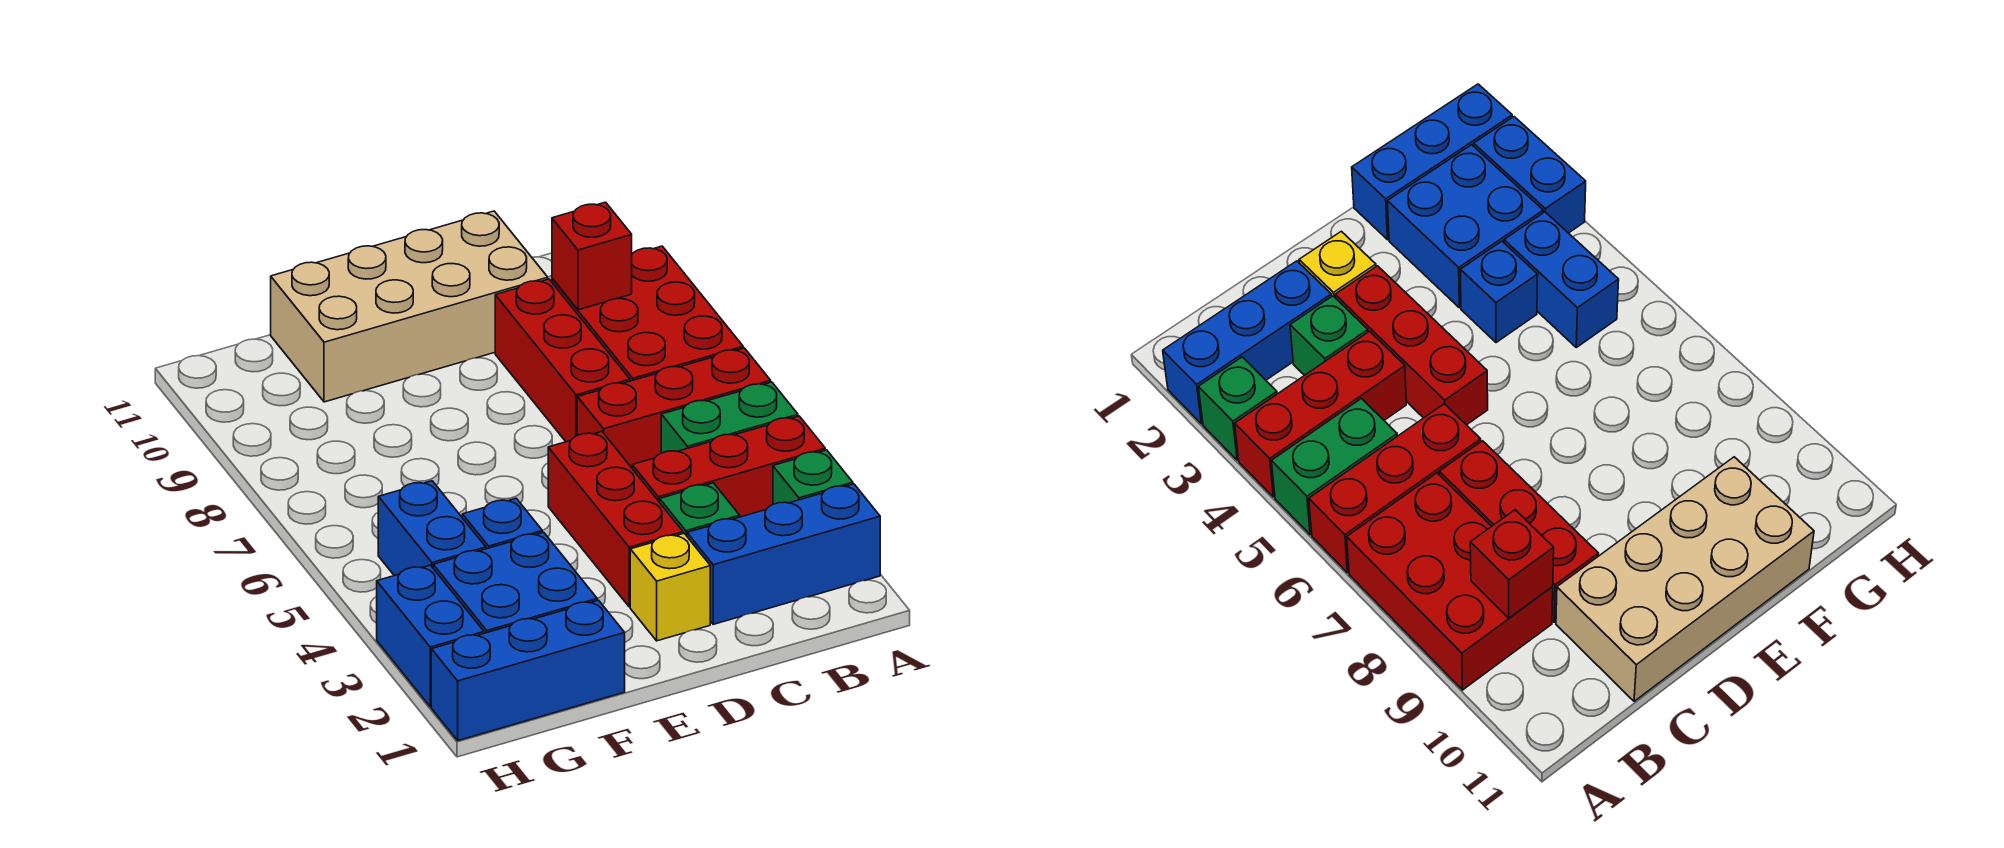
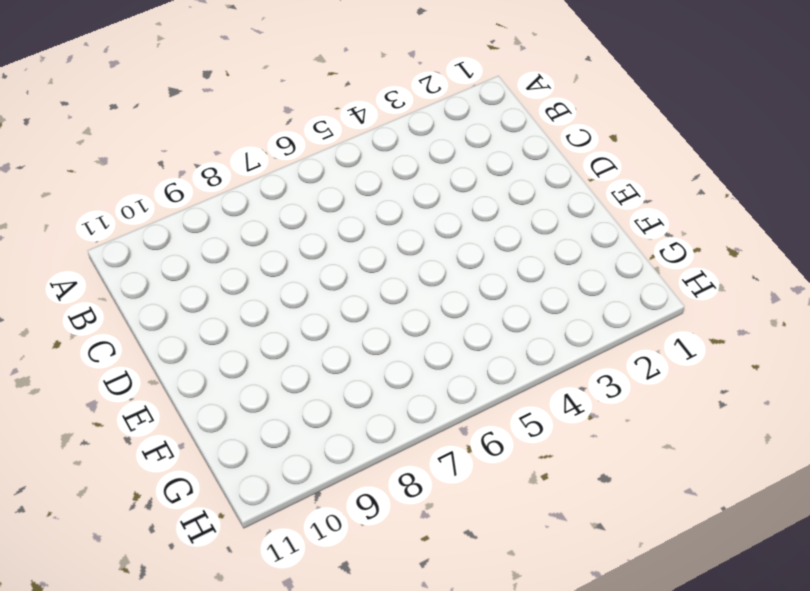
none -> blue brick A2:C2 level 1
none -> green brick A3 level 1
none -> red brick A4:C4 level 1

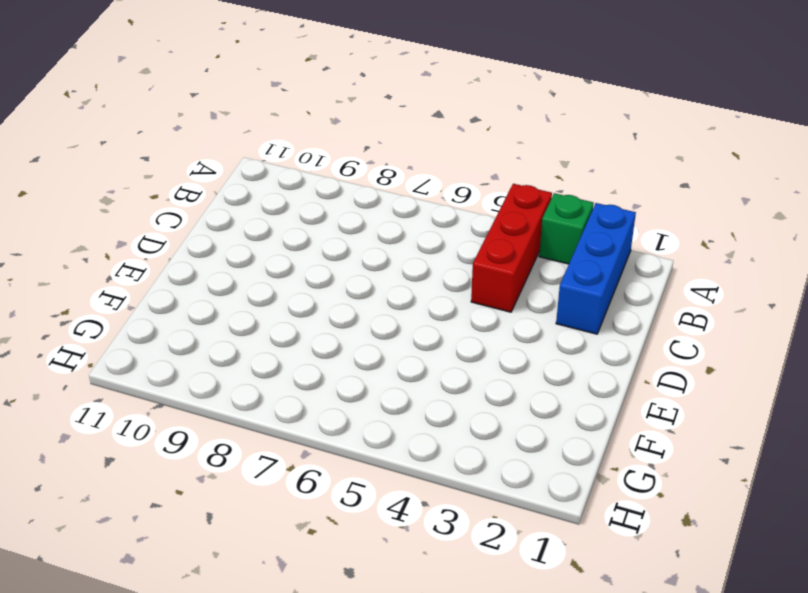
none -> green brick A5:B5 level 1
none -> red brick A6:C6 level 1
none -> red brick A7:B9 level 1

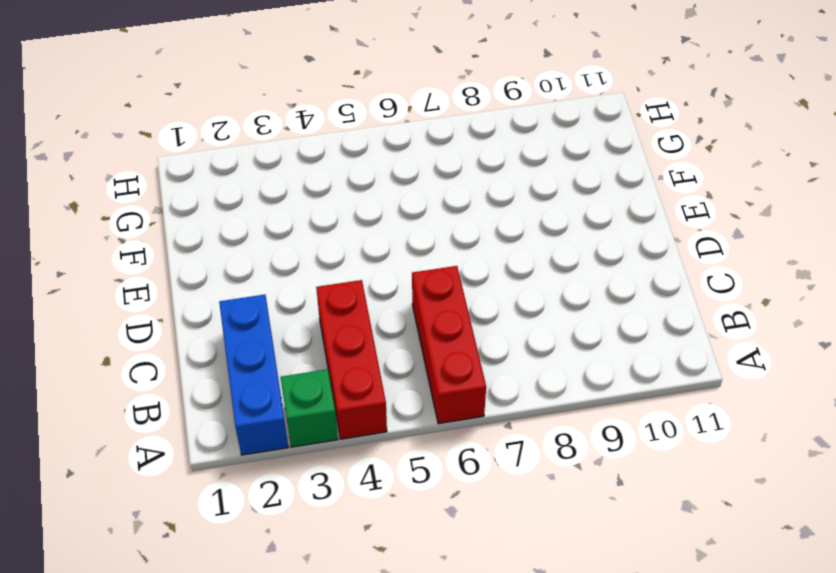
none -> green brick A5:B5 level 1
none -> red brick A7:B9 level 1
none -> green brick C3 level 1

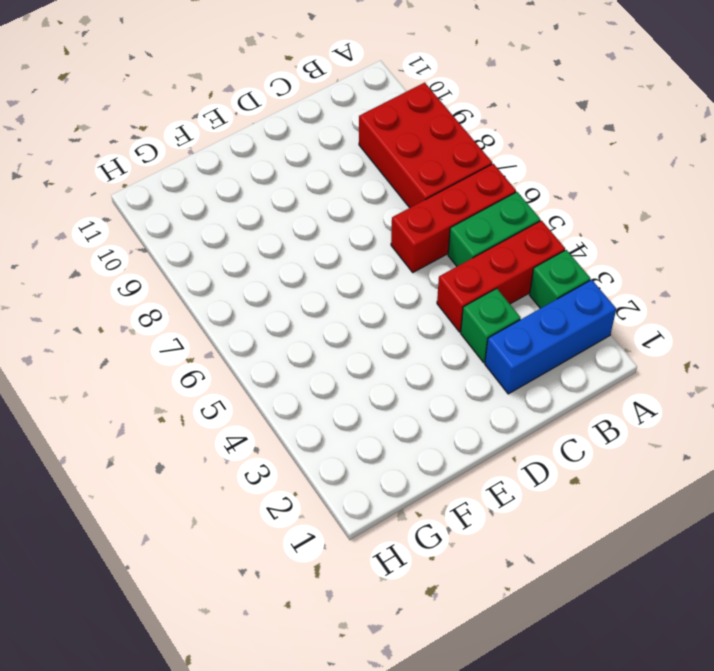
none -> red brick C7:C9 level 1
none -> tan brick C10:F11 level 1
none -> yellow brick D2 level 1

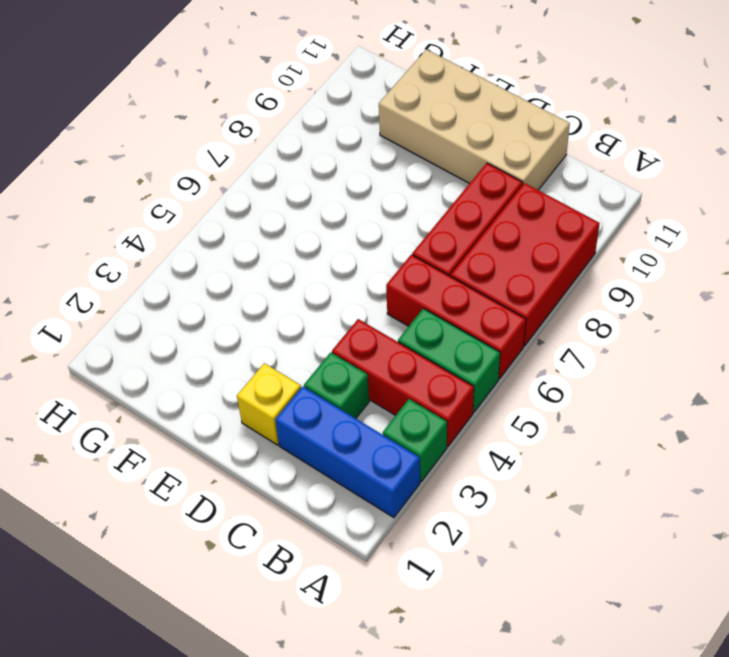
none -> red brick D3:D5 level 1
none -> blue brick F1:H1 level 1
none -> blue brick F2:G3 level 1

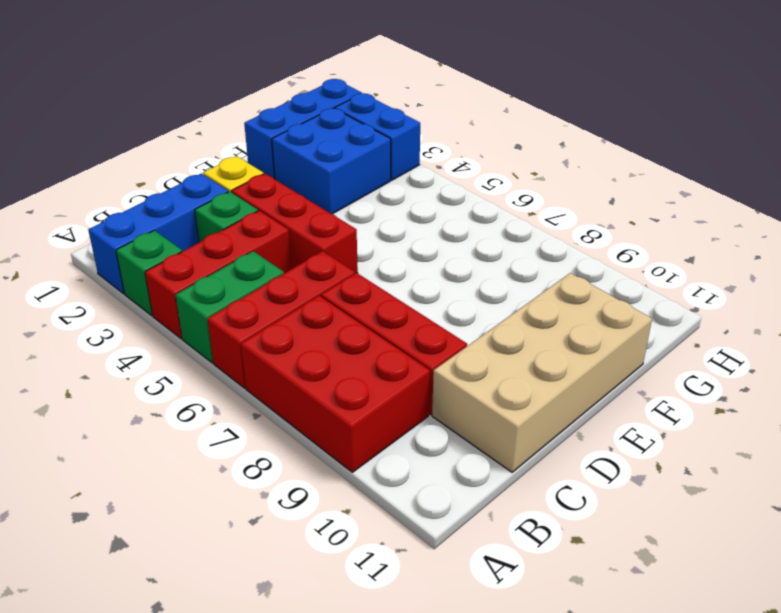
none -> blue brick F4 level 1
none -> blue brick G4:G5 level 1
none -> red brick B9 level 2

